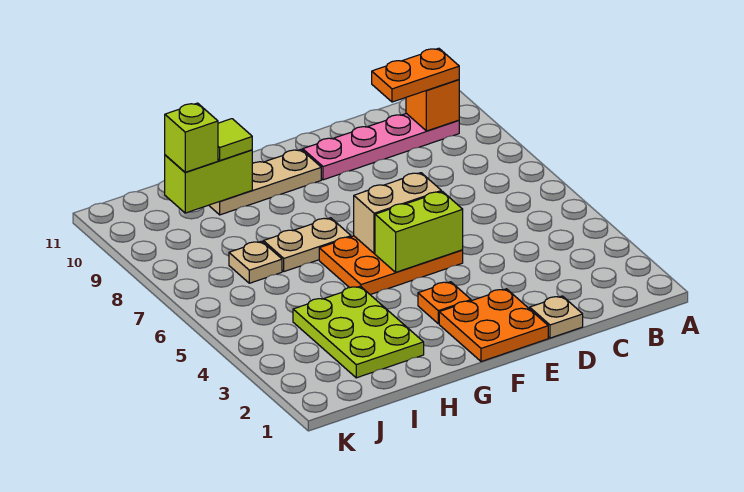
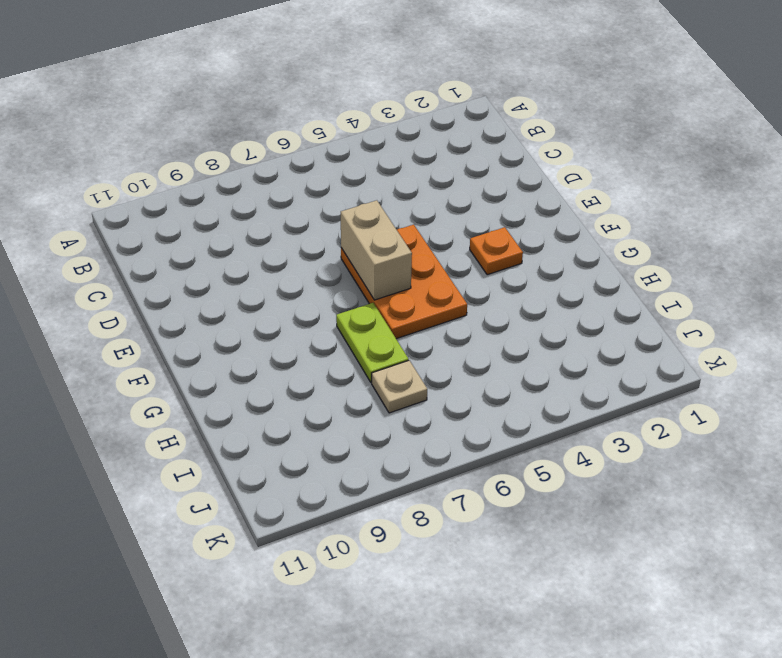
lime plate G7:H7 level 1 -> tan plate G7:H7 level 1
none -> pink plate B10:E10 level 1
none -> tan plate D1 level 1
none -> orange plate E1:F2 level 1

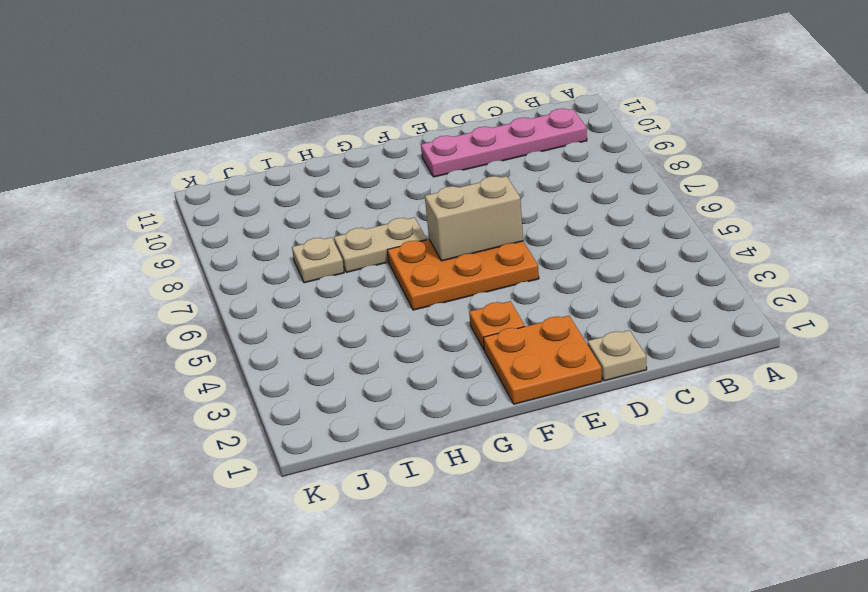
none -> tan plate F10:H10 level 1
none -> lime plate H2:I4 level 1
none -> orange brick B10 level 2

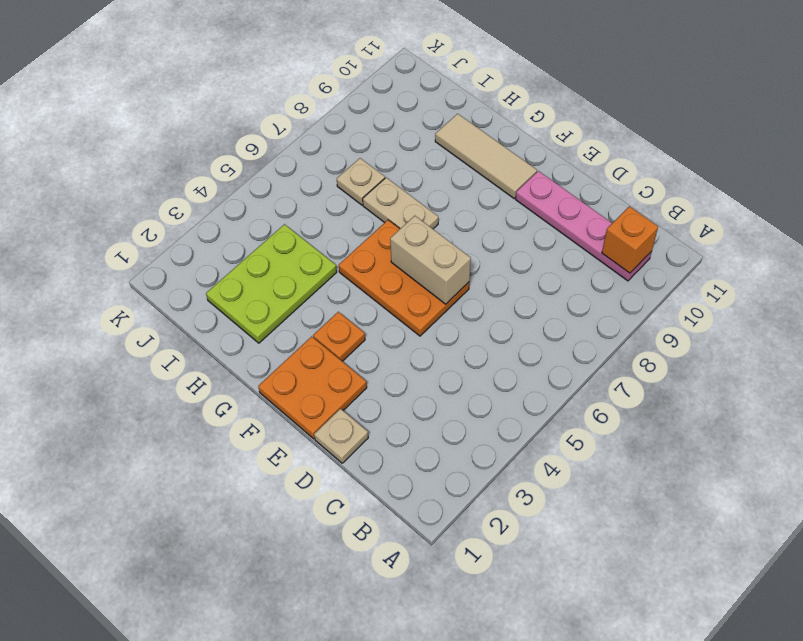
tan tile F10:H10 level 1 -> tan plate F10:H10 level 1
none -> lime brick E5:F5 level 2
none -> lime brick H10:I10 level 2
none -> orange plate B10:C10 level 3

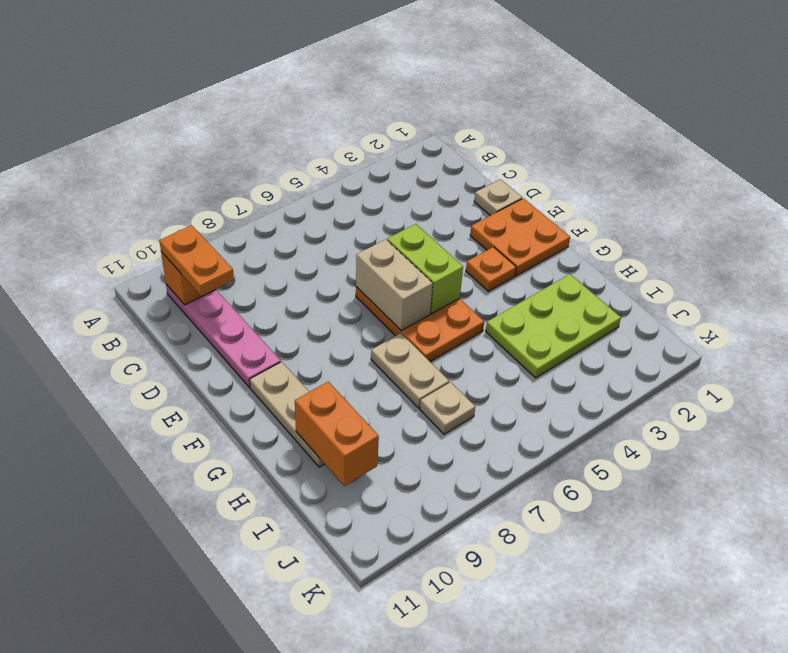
orange brick H10:I10 level 2 -> lime brick H10:I10 level 2
none -> lime tile H10 level 3
none -> lime brick I10 level 3

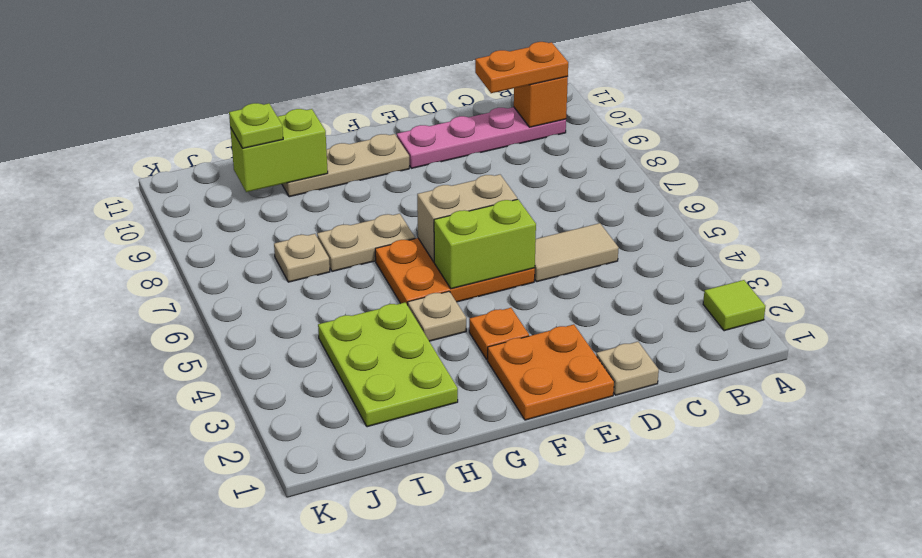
lime tile A2 level 1 -> lime tile H10 level 3
tan tile C5:D5 level 1 -> none
tan plate G4 level 1 -> none
lime plate I10 level 3 -> lime brick I10 level 3

